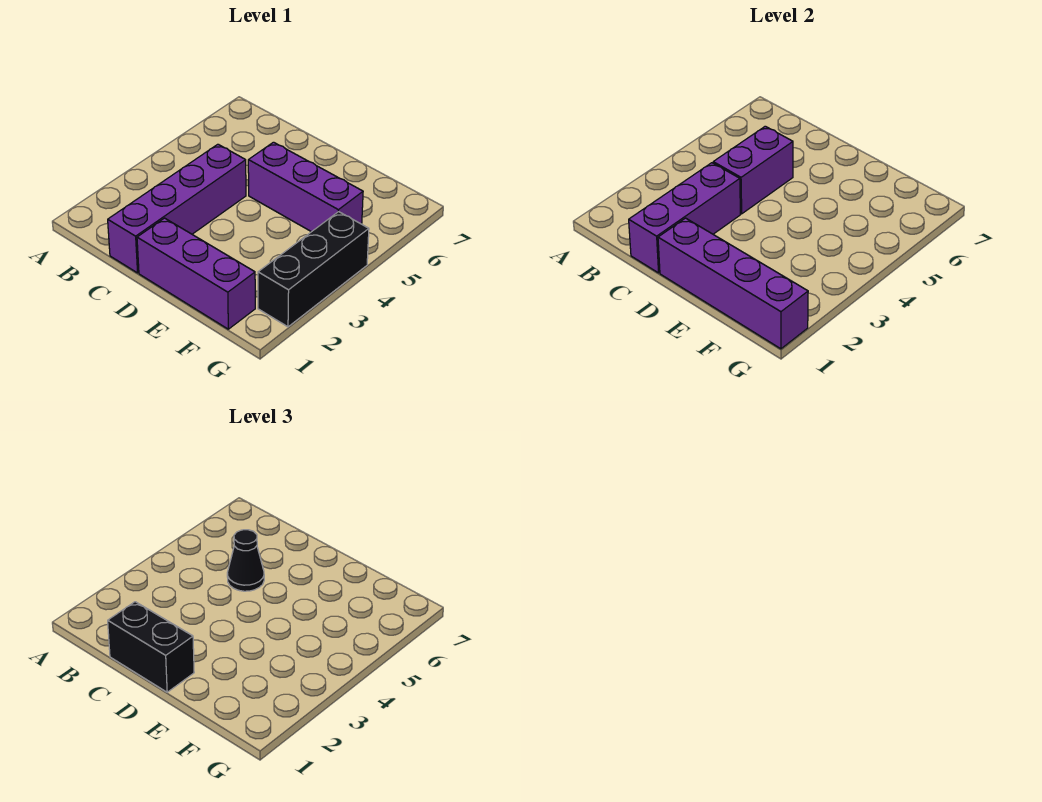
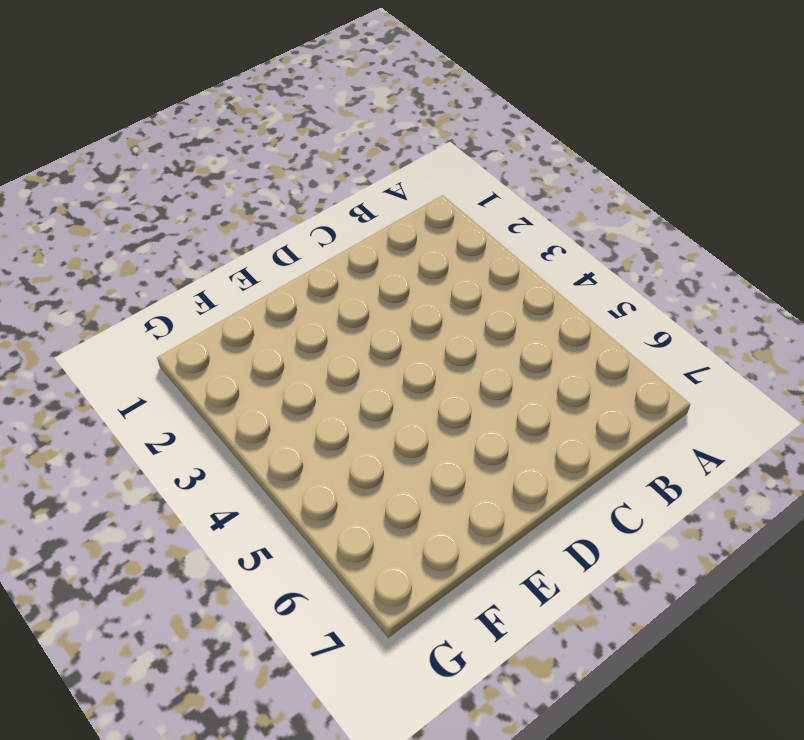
none -> purple brick C1:C4 level 1
none -> purple brick D1:F1 level 1

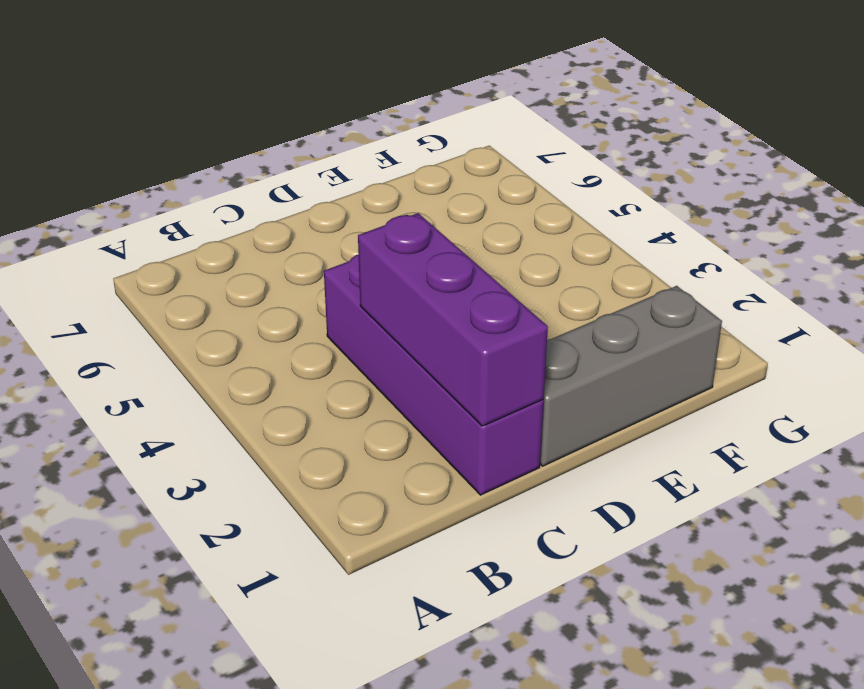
grey brick D1:F1 level 1 -> purple brick D1:F1 level 1
none -> purple brick D5:F5 level 1
none -> black brick G2:G4 level 1

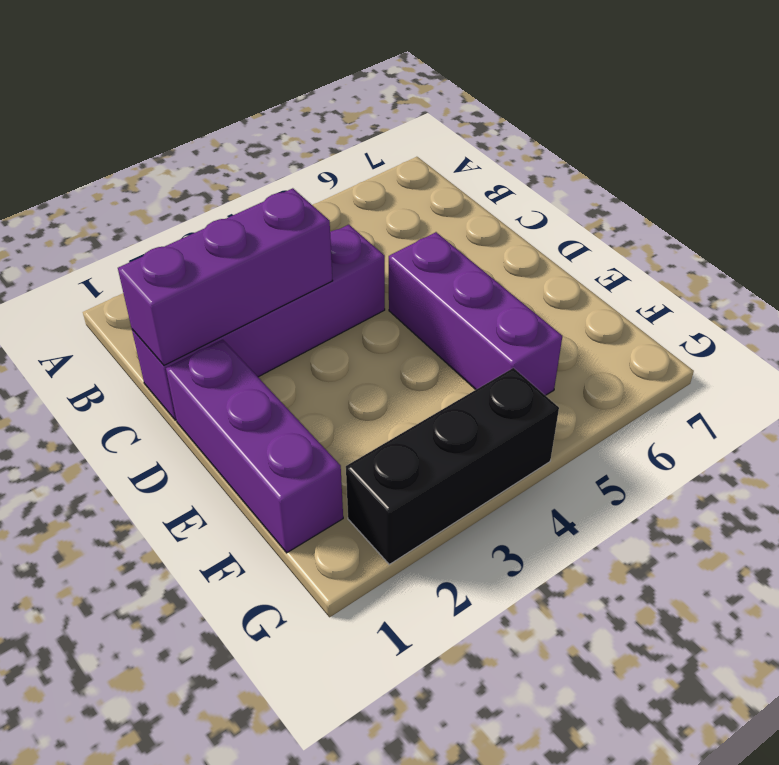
none -> purple brick C4:C5 level 2
none -> purple brick D1:G1 level 2

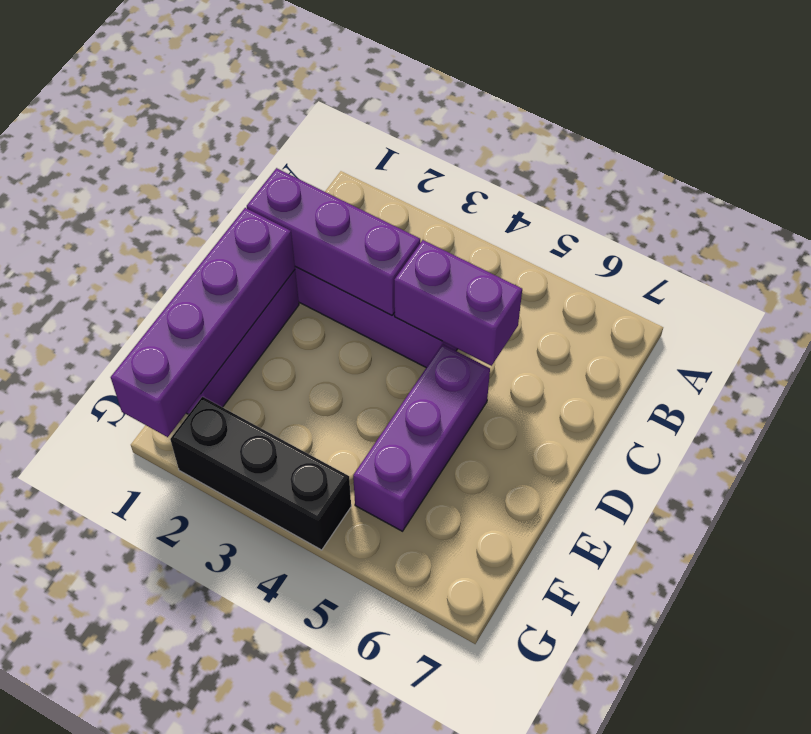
none -> black brick C1:D1 level 3
none -> black cone C5 level 3

